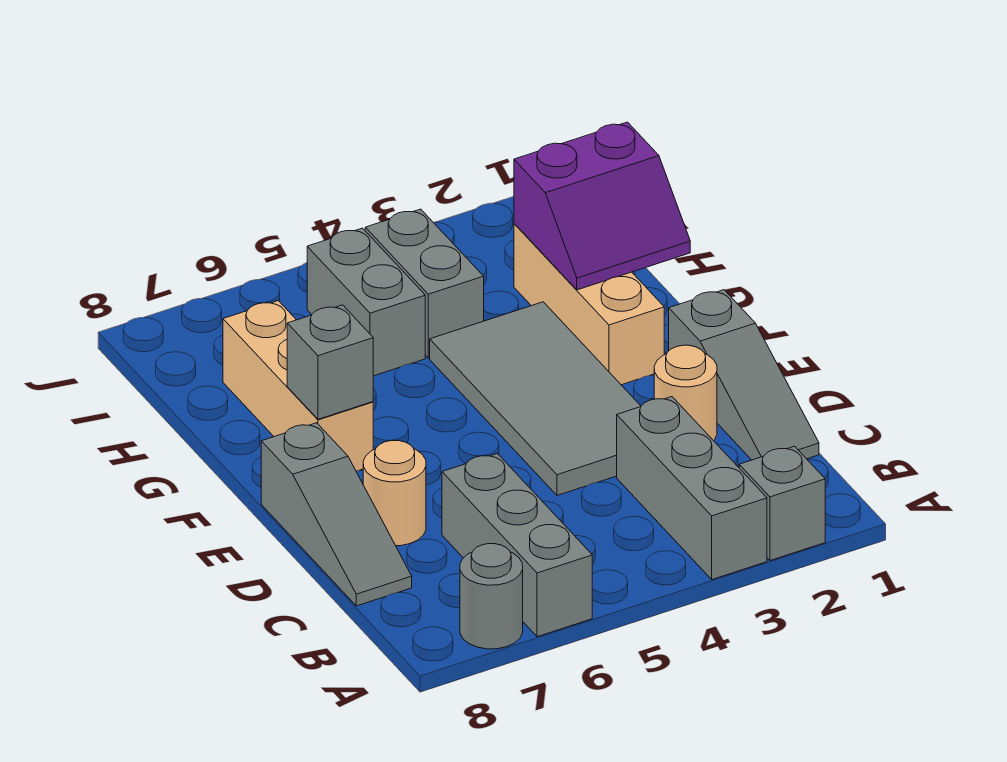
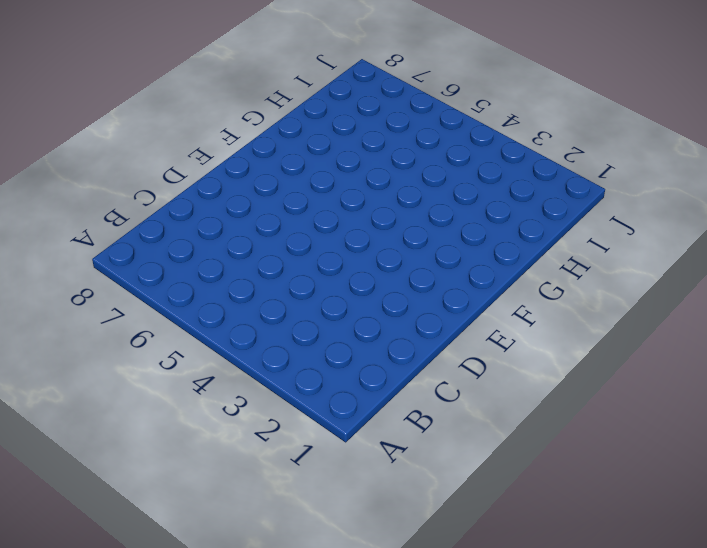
none -> grey brick A2 level 1
none -> grey brick A3:C3 level 1
none -> grey brick A6:C6 level 1

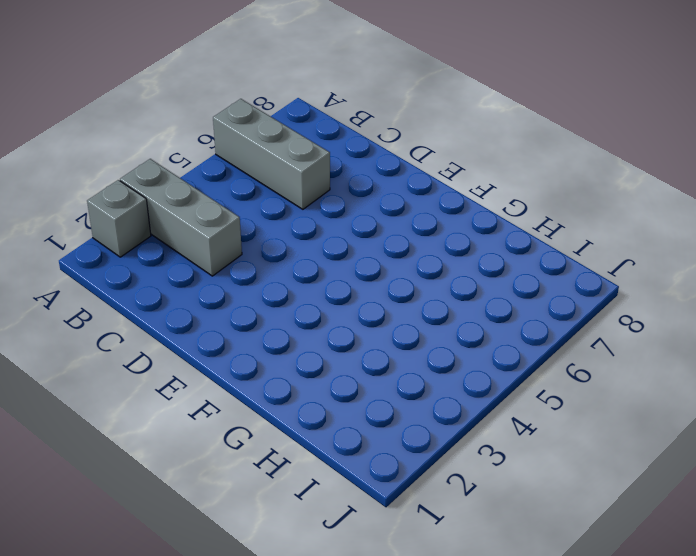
none -> grey round brick A7 level 1
none -> grey slope C1:E1 level 1 top E
none -> grey slope C8:E8 level 1 top E

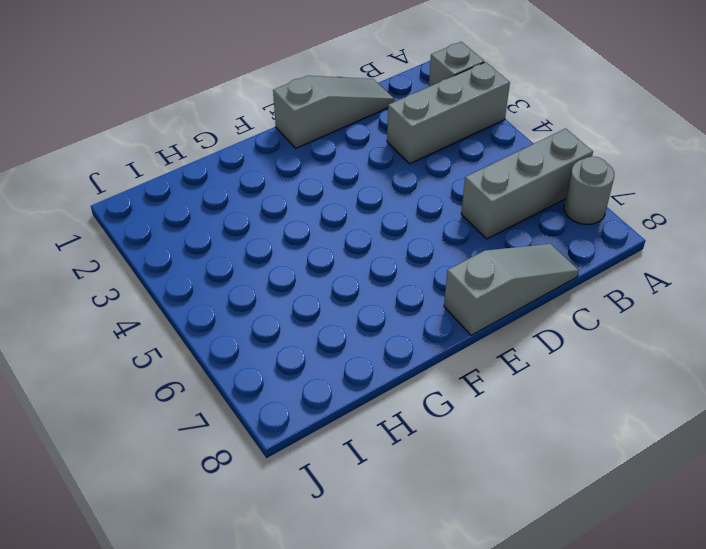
none -> tan round brick D2 level 1
none -> grey tile D3:G4 level 1
none -> tan round brick D7 level 1

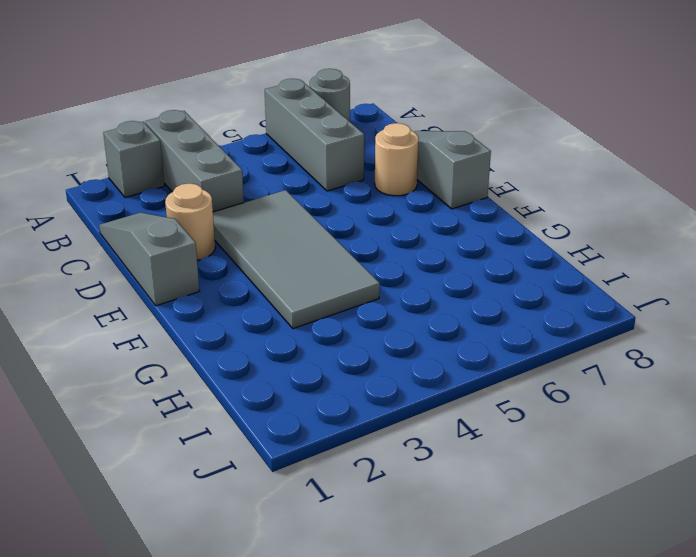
none -> tan brick F2:H2 level 1
none -> tan brick F7:H7 level 1
none -> grey brick H4:I4 level 1

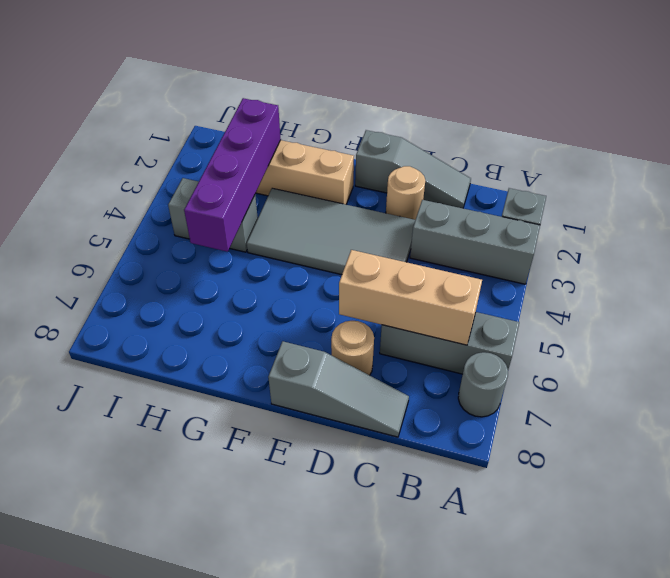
tan brick B6:D6 level 2 -> tan brick F7:H7 level 1
purple brick H2:H5 level 2 -> purple slope G1:H2 level 2 top H
none -> grey brick H5:I5 level 1
none -> grey brick F7 level 2

